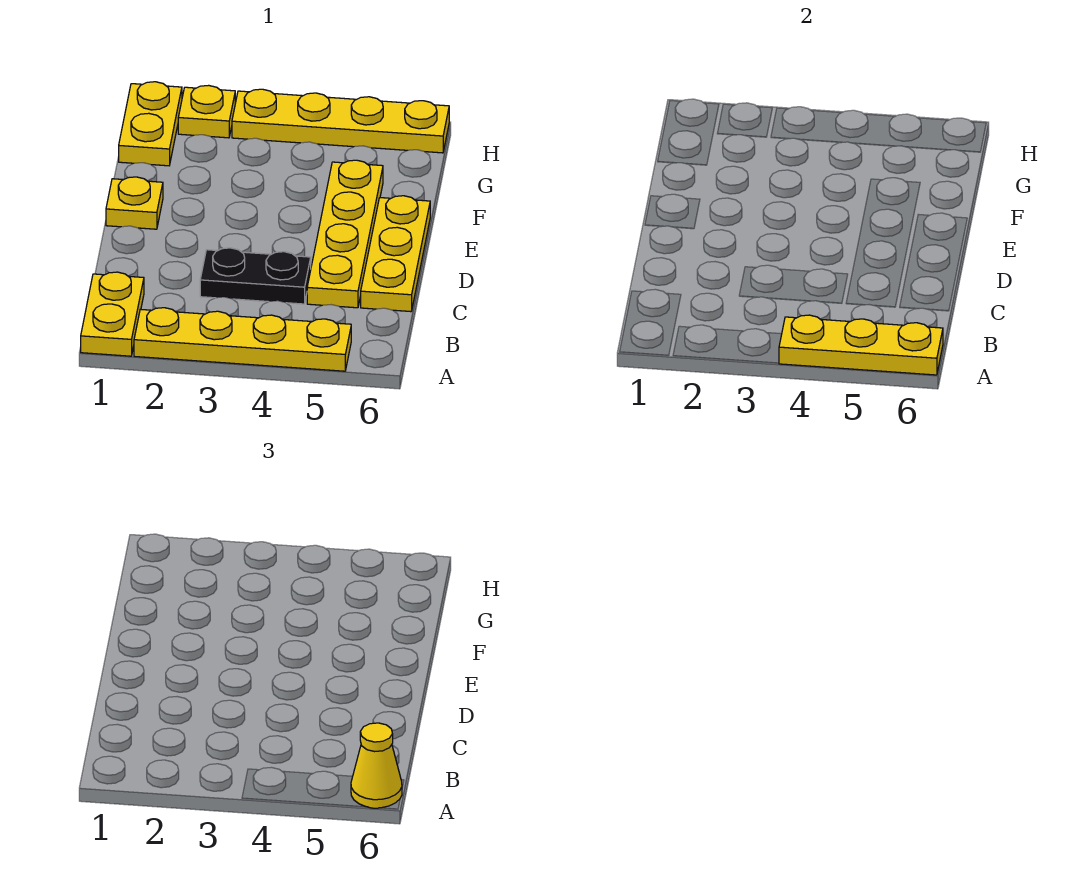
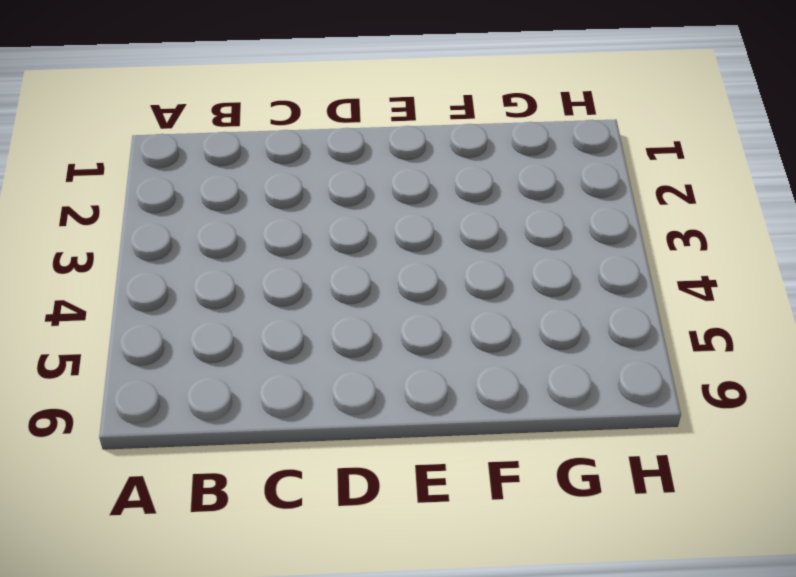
none -> yellow plate A1:B1 level 1
none -> yellow plate A2:A5 level 1

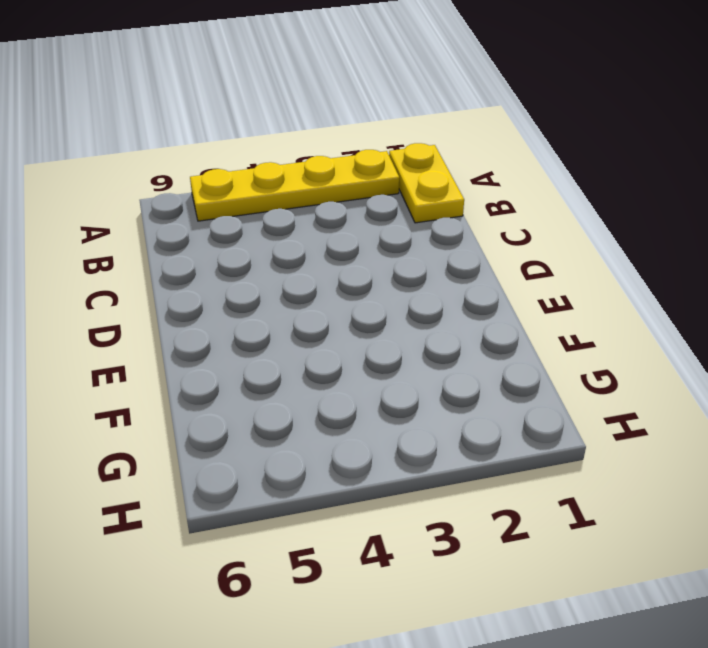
none -> black plate C3:C4 level 1
none -> yellow plate C5:F5 level 1

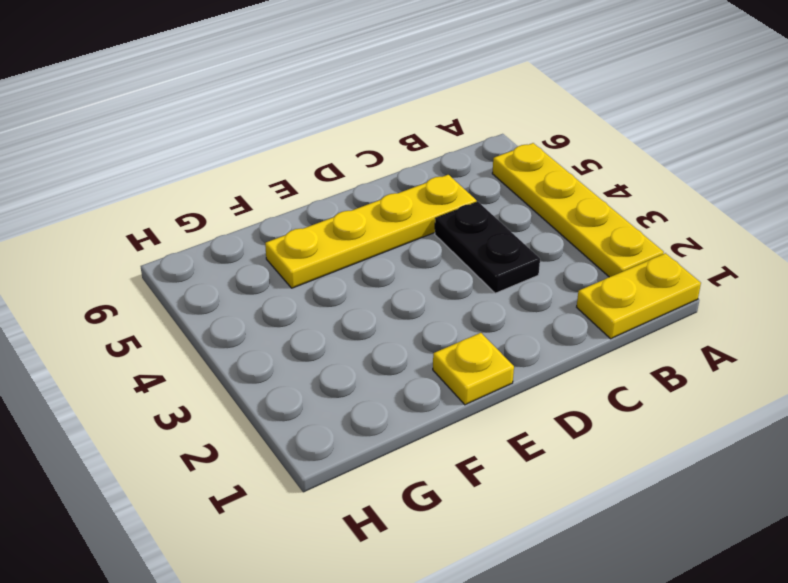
none -> yellow plate C6:E6 level 1
none -> yellow plate G1:H1 level 1

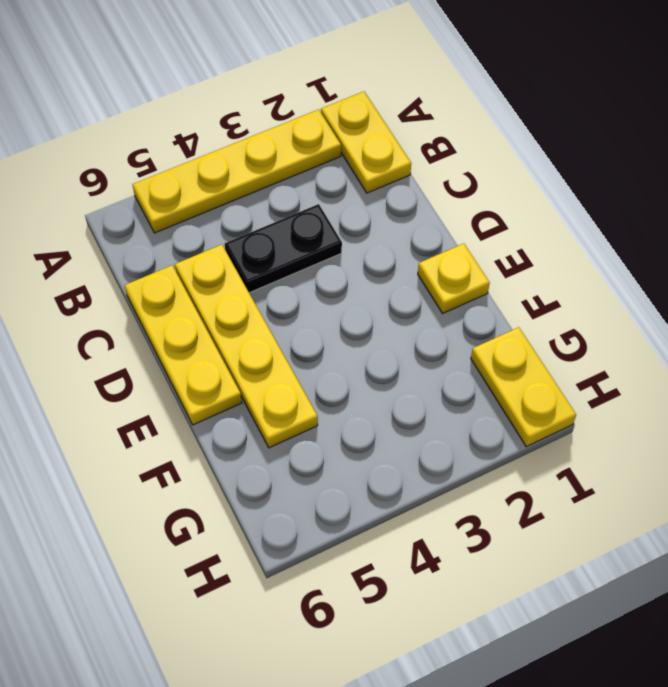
none -> yellow plate H2 level 1
none -> yellow plate H3:H6 level 1

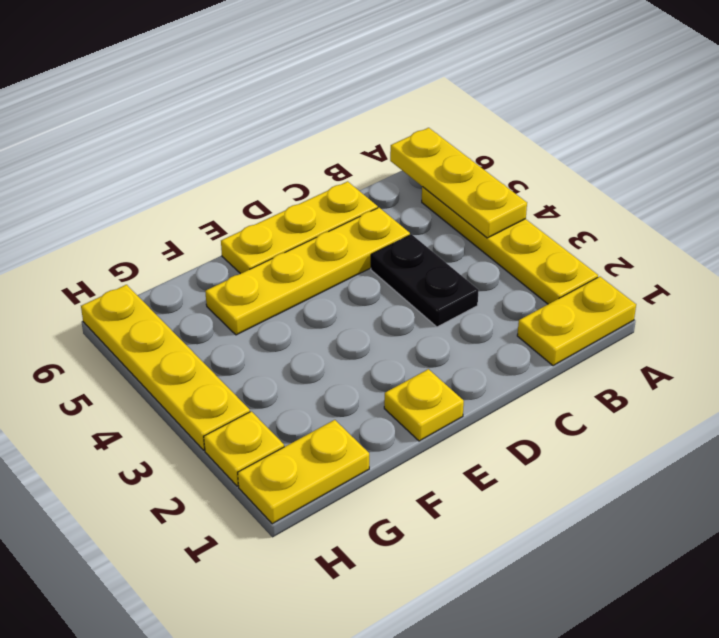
none -> yellow cone A6 level 3

